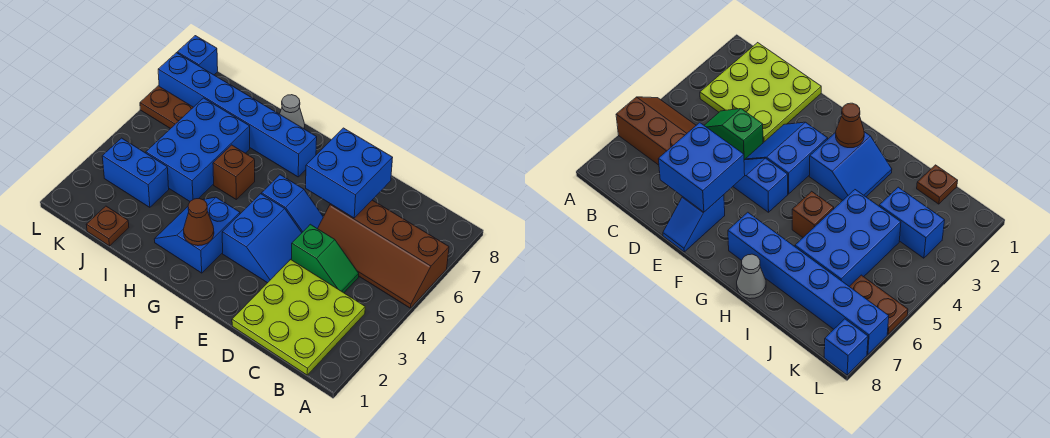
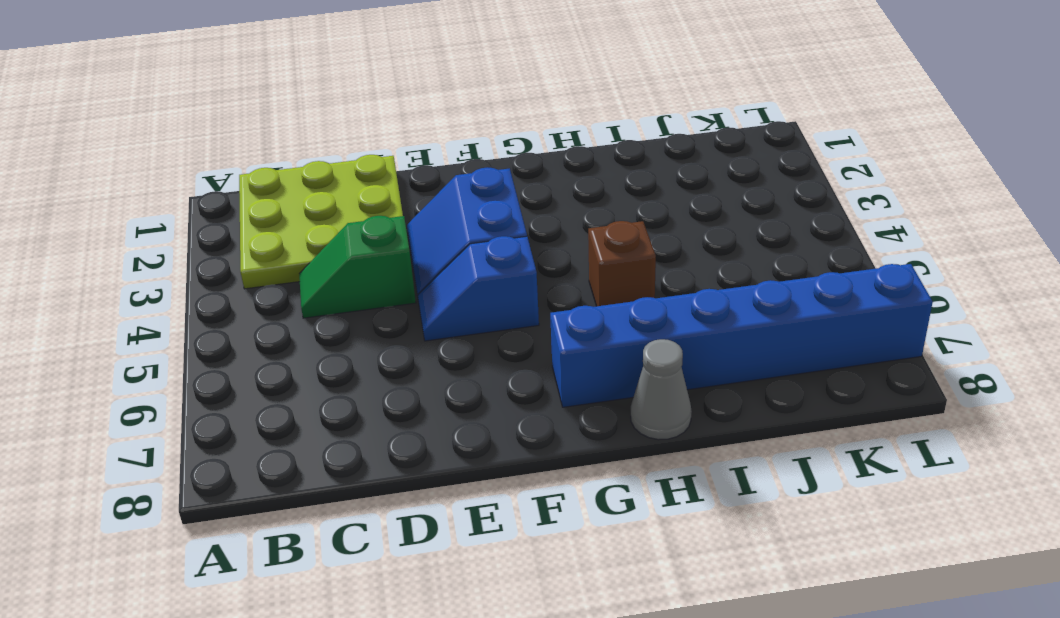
none -> brown slope A5:D6 level 1 top 6
none -> blue slope E7:E8 level 1 top 7
none -> blue slope G2:H3 level 1 top G

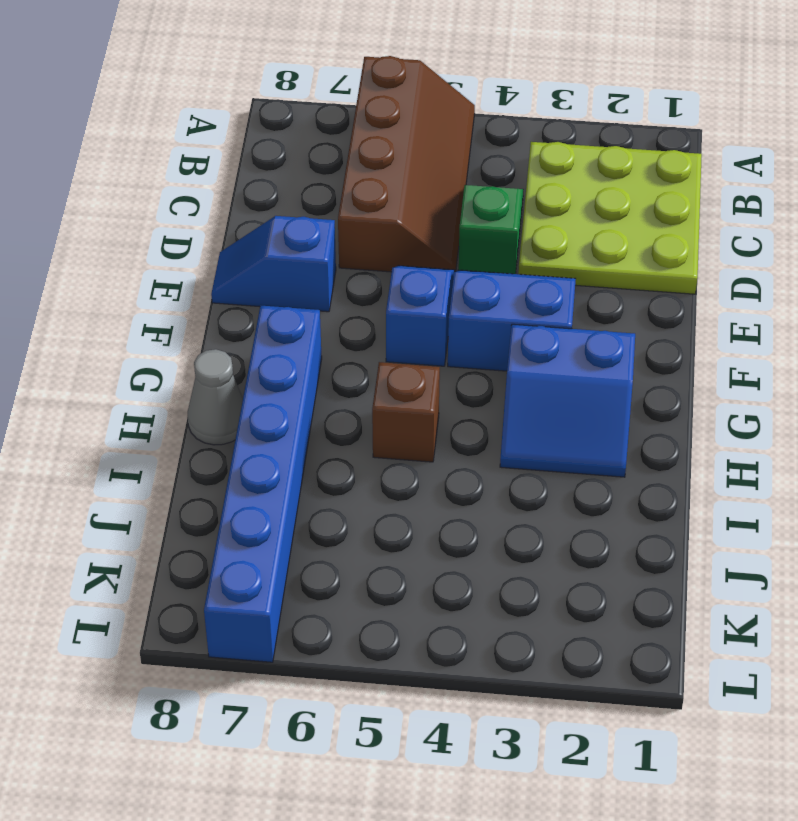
none -> blue brick I4:J6 level 1
none -> brown plate J1 level 1
none -> blue brick J3:K3 level 1

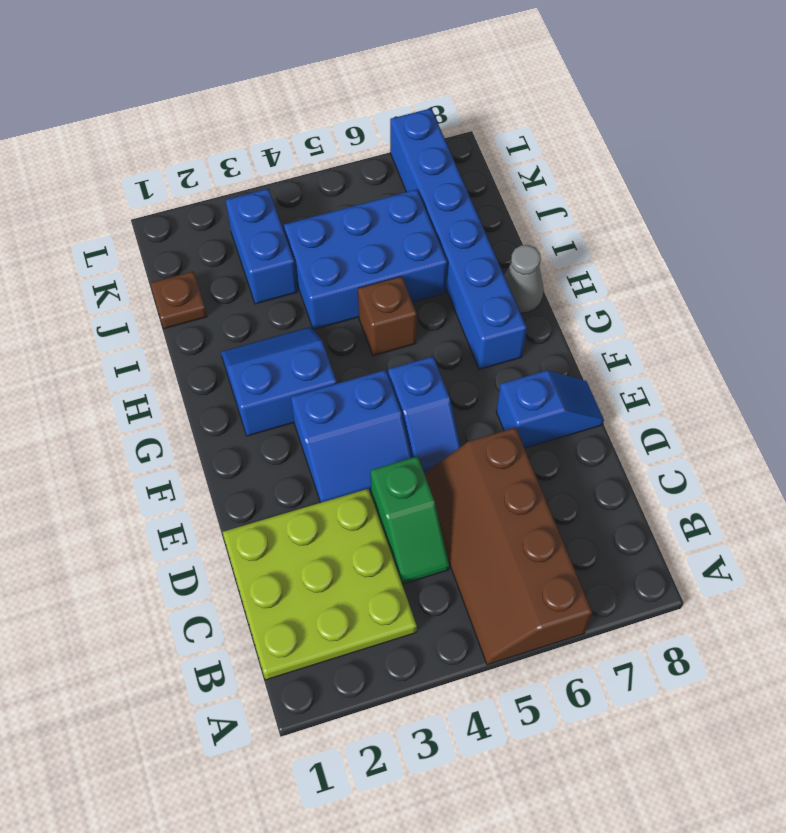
none -> brown plate K6:L6 level 1
none -> blue brick L8 level 1
none -> blue brick D6:E7 level 2

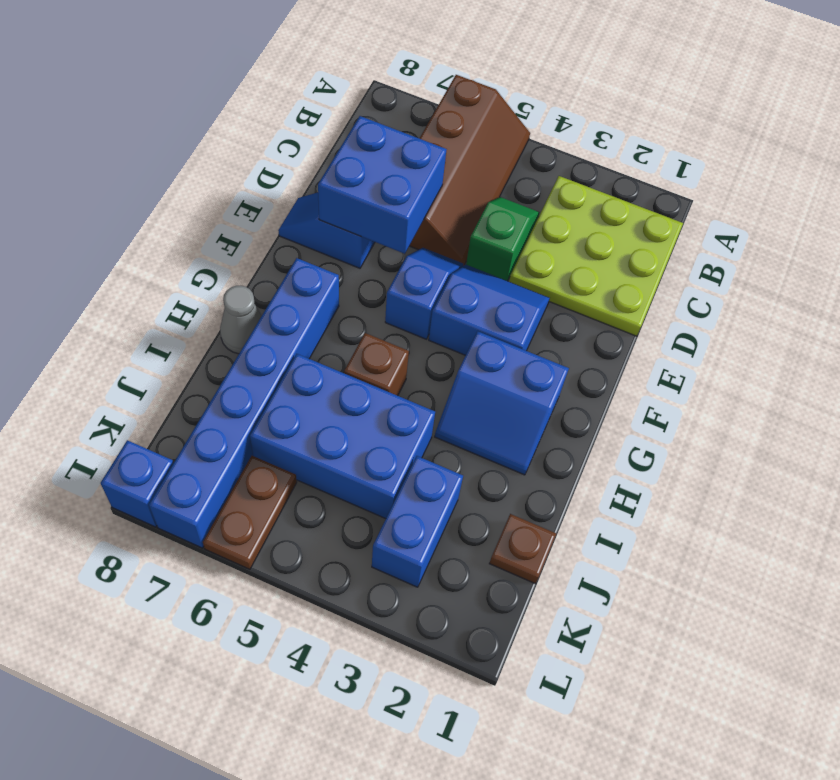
none -> brown cone G2 level 2

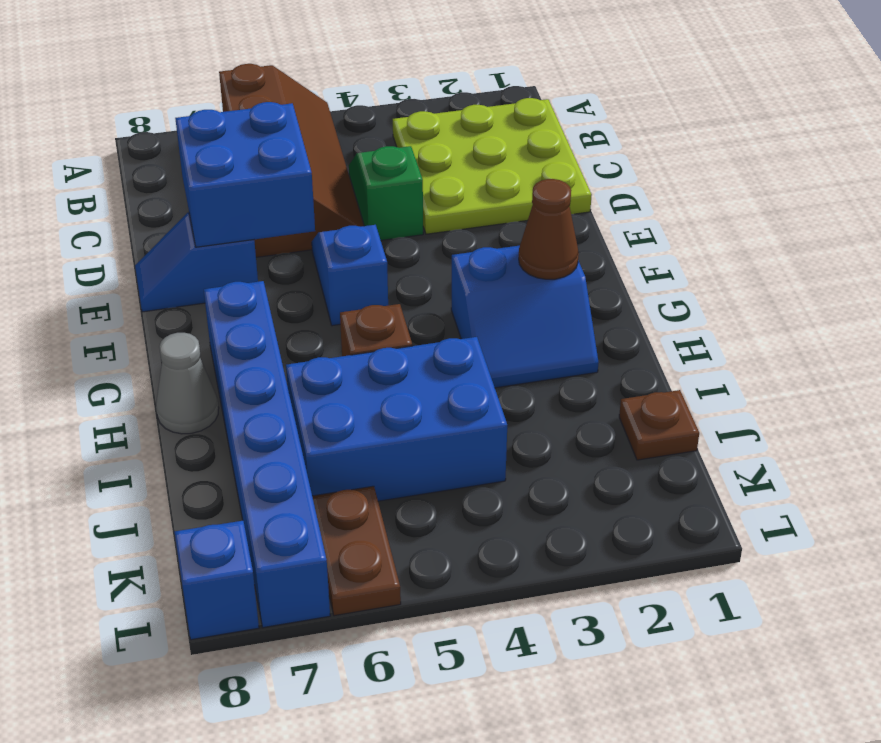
none -> blue slope E3:F4 level 1 top F
none -> blue brick J3:K3 level 1

